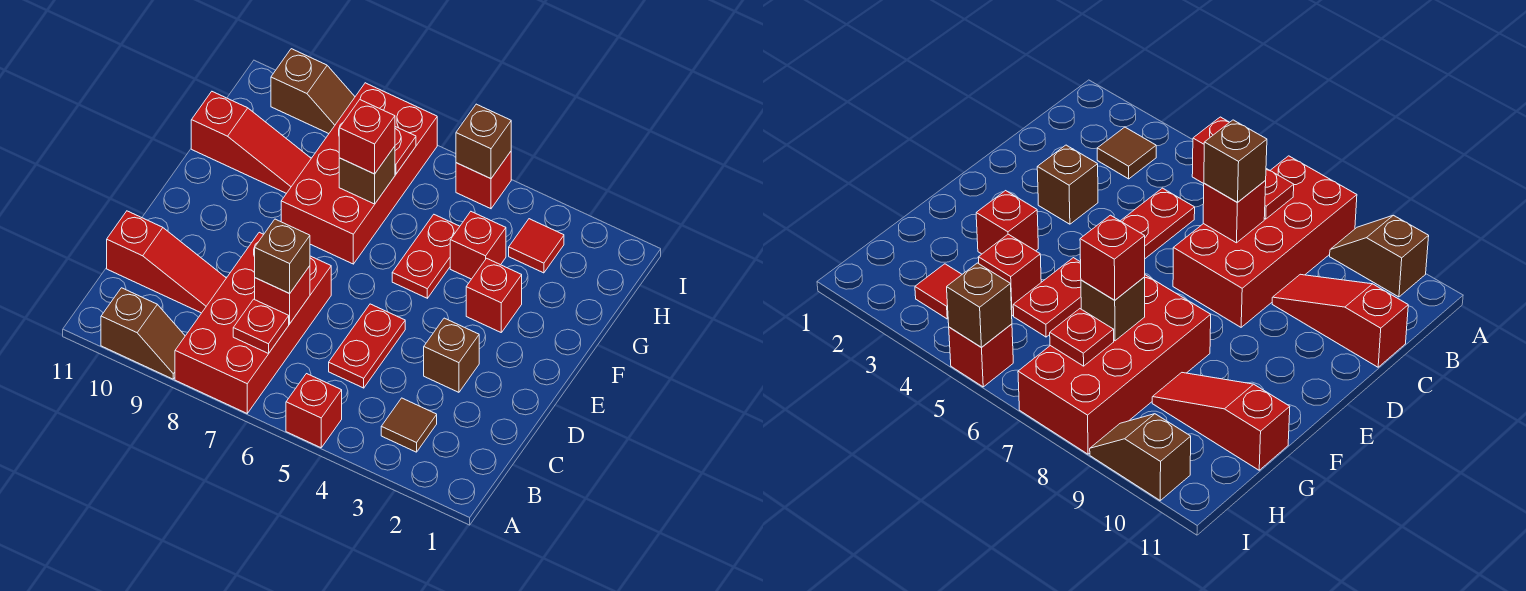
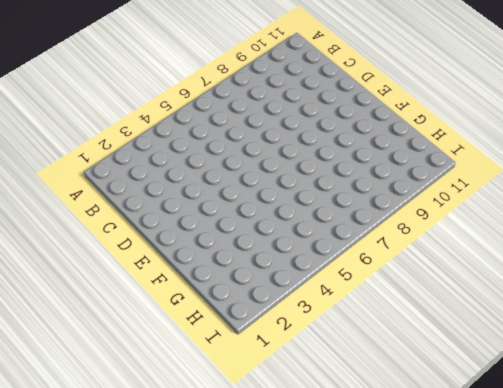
none -> red brick A5 level 1
none -> red brick A7:D8 level 1
none -> brown slope A9:A10 level 1 top 10

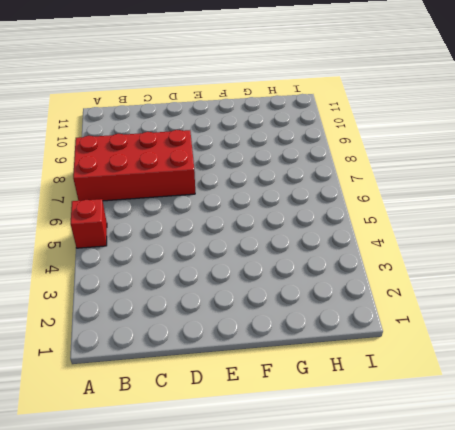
none -> brown slope A9:A10 level 1 top 10
none -> brown tile B3 level 1
none -> red plate C5:D5 level 1

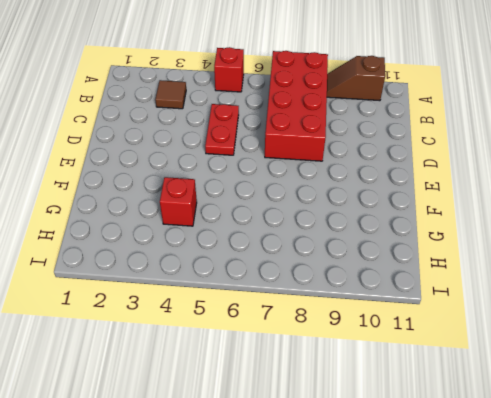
none -> red slope C9:C11 level 1 top 11
none -> brown brick D3 level 1
none -> red brick F3 level 1

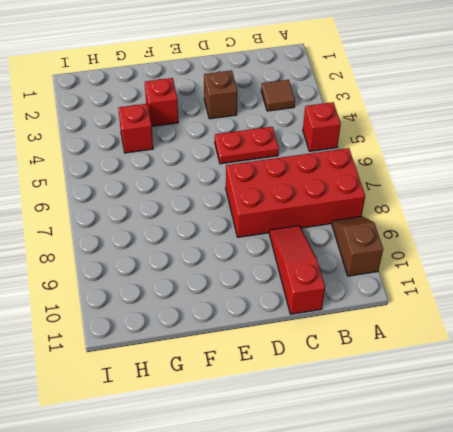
none -> red plate F5:G5 level 1
none -> red brick F7:I8 level 1
none -> red slope G9:G11 level 1 top 11

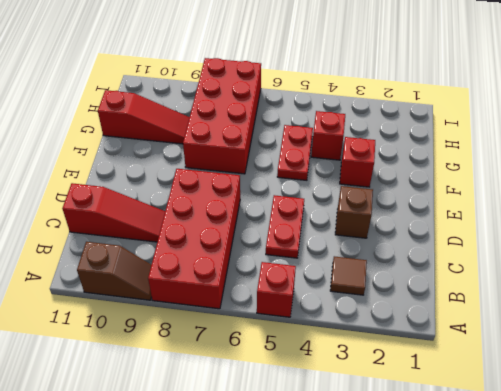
none -> red tile H3 level 1
none -> red brick I5 level 1
none -> brown slope I9:I10 level 1 top 10

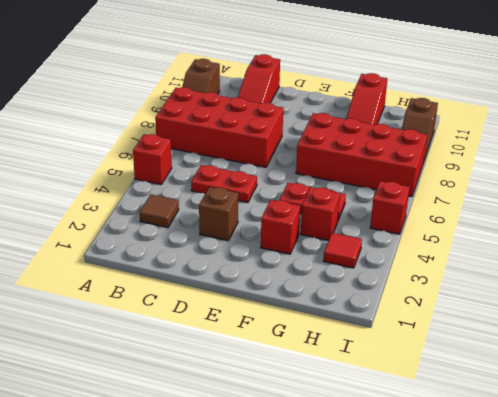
none -> red plate B7 level 2
none -> red brick C7 level 2
none -> brown brick G7 level 2

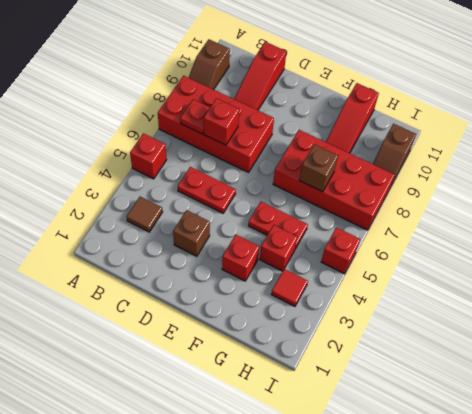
none -> red plate H7 level 2
none -> brown brick I5 level 2
none -> brown brick C7 level 3

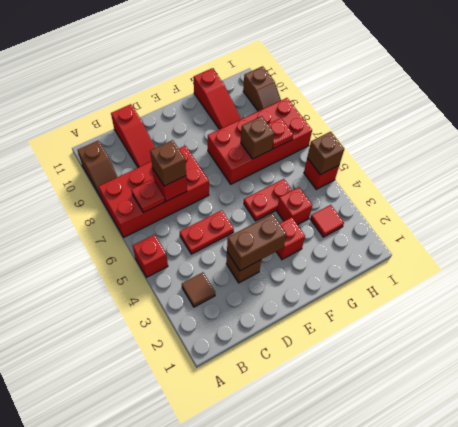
brown brick D3:E3 level 2 -> none
none -> red brick G7 level 3

